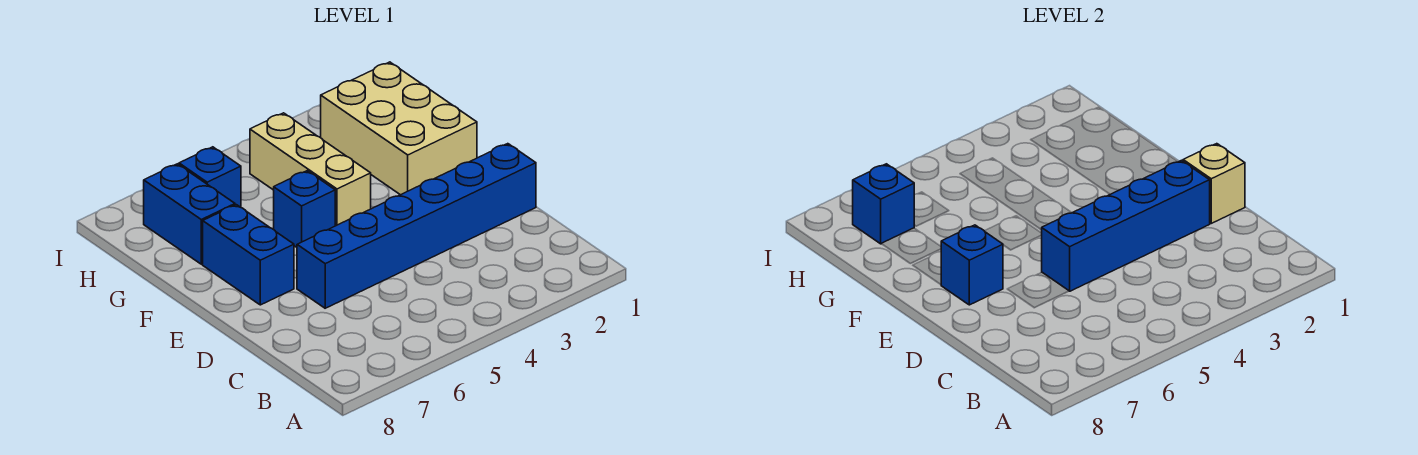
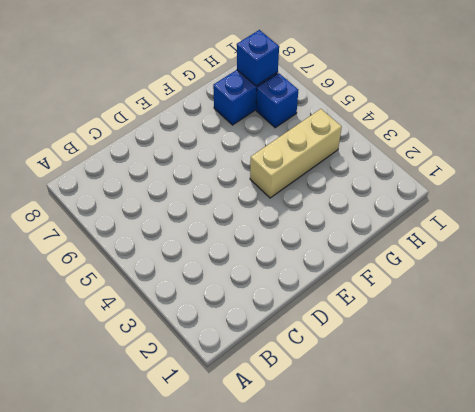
none -> blue brick D1:D6 level 1
none -> blue brick E7:F7 level 1

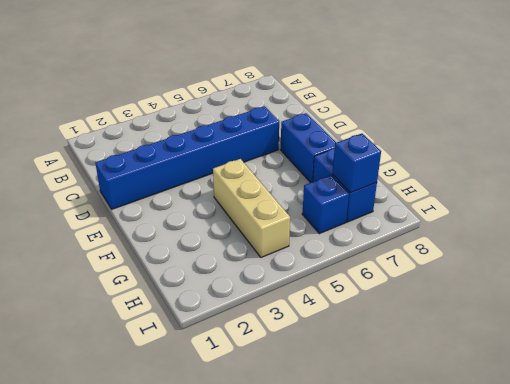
none -> tan brick F1:H2 level 1
none -> blue brick F5 level 1

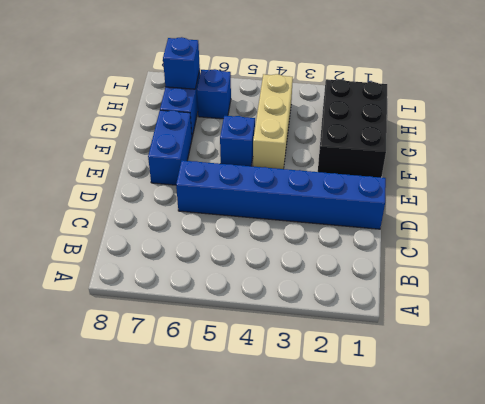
black brick F1:H2 level 1 -> tan brick F1:H2 level 1
none -> tan brick D1 level 2
none -> blue brick D2:D5 level 2

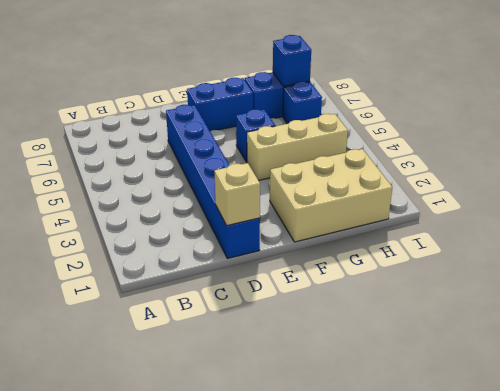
none -> blue brick D2:D5 level 2
none -> blue brick E7 level 2

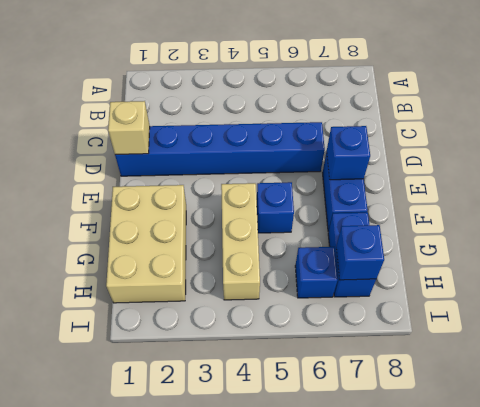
none -> blue brick D2:D5 level 2

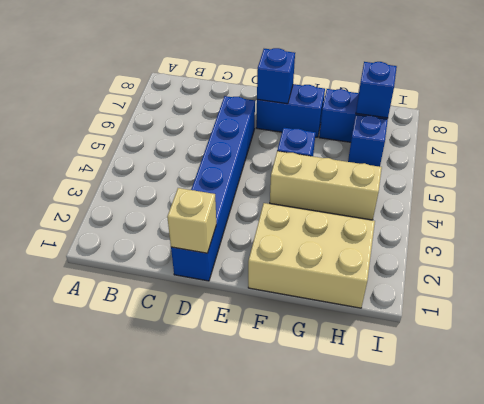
none -> blue brick D2:D5 level 2

